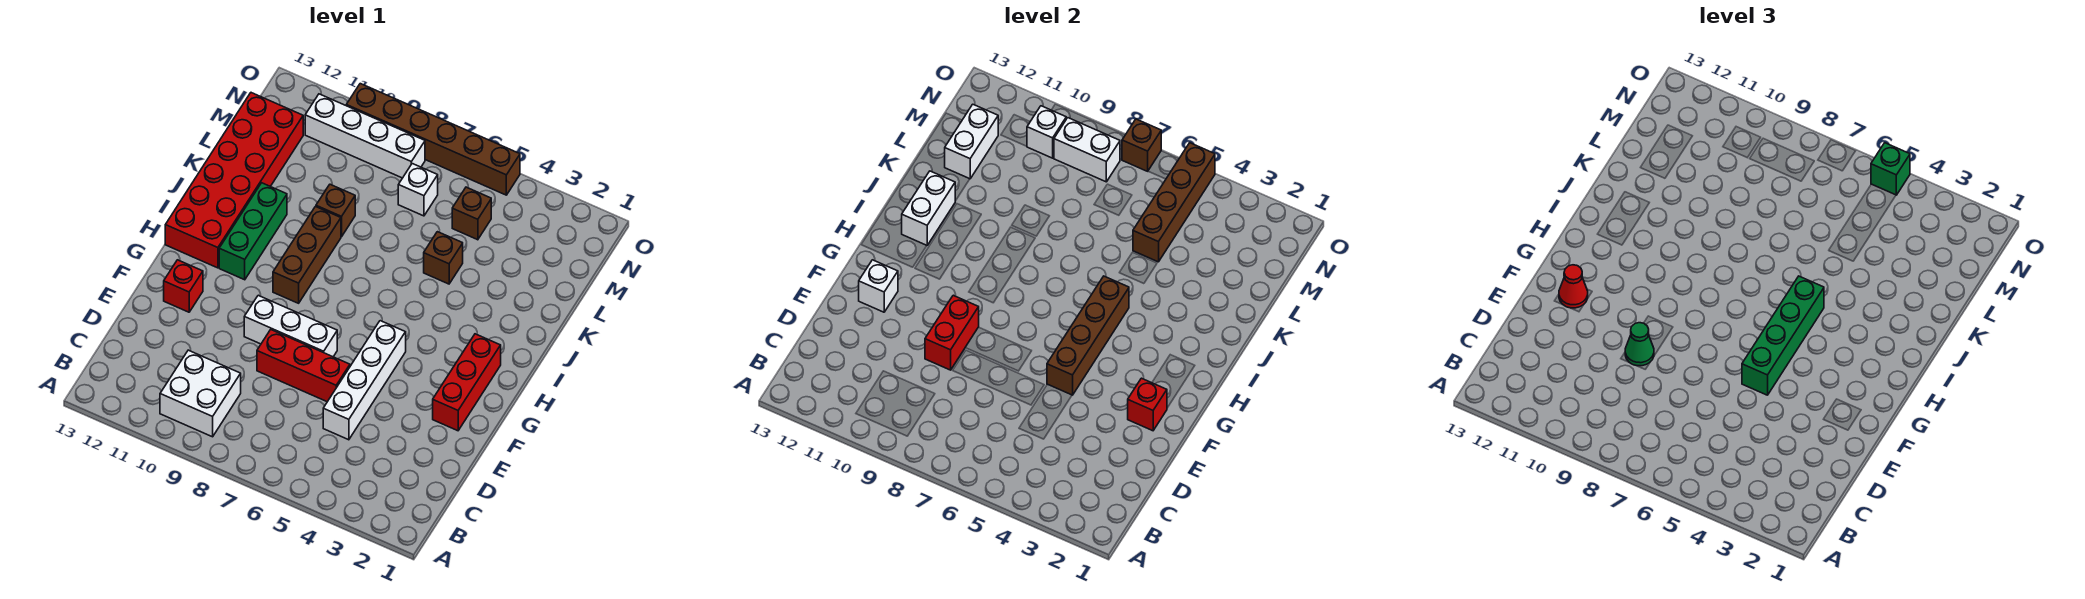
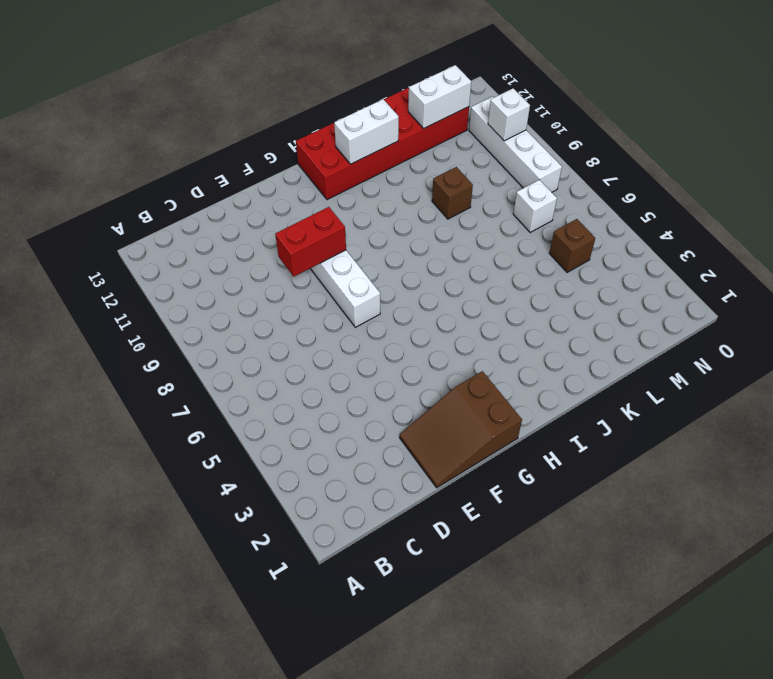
brown slope E1:G2 level 1 top G -> red brick F2:H2 level 1
none -> white brick B9:C10 level 1
none -> white brick D5:G5 level 1
none -> red brick E6:E8 level 1

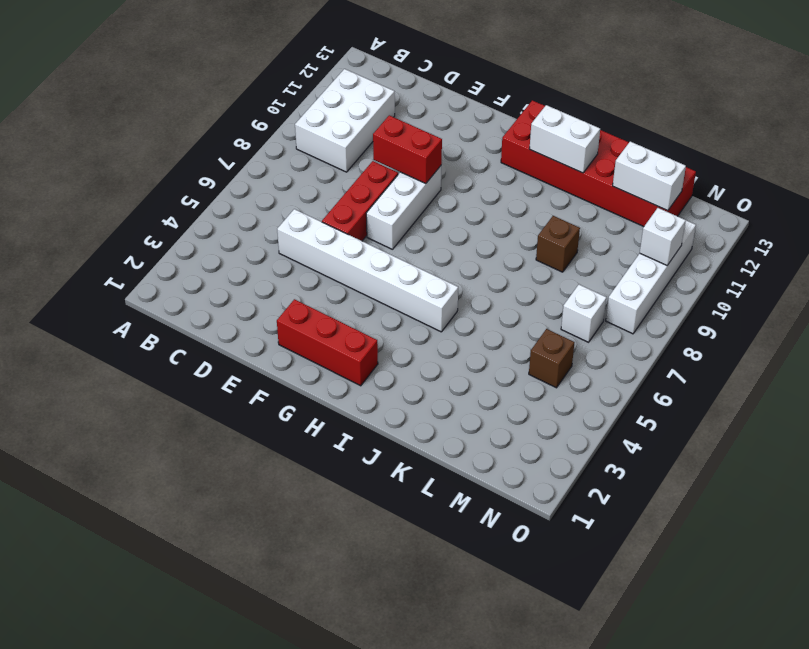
white brick B9:C11 level 1 -> white brick B9:C10 level 1
white brick D5:I5 level 1 -> white brick D5:G5 level 1
none -> red brick F12 level 1
none -> brown brick H9:J9 level 1
none -> green brick H11:J11 level 1

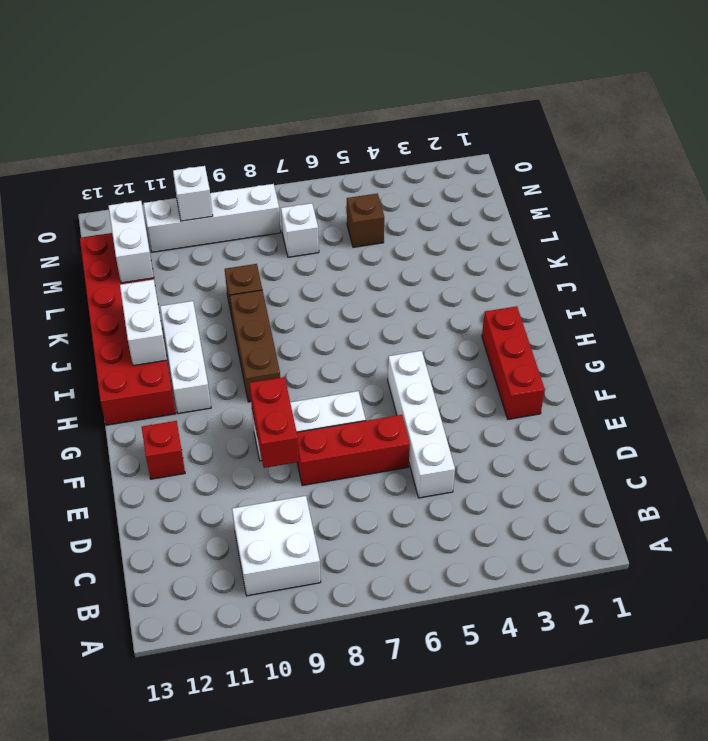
white brick H11:J11 level 1 -> green brick H11:J11 level 1
none -> brown brick K5 level 1
none -> brown brick O5:O10 level 1
none -> red brick F2 level 2

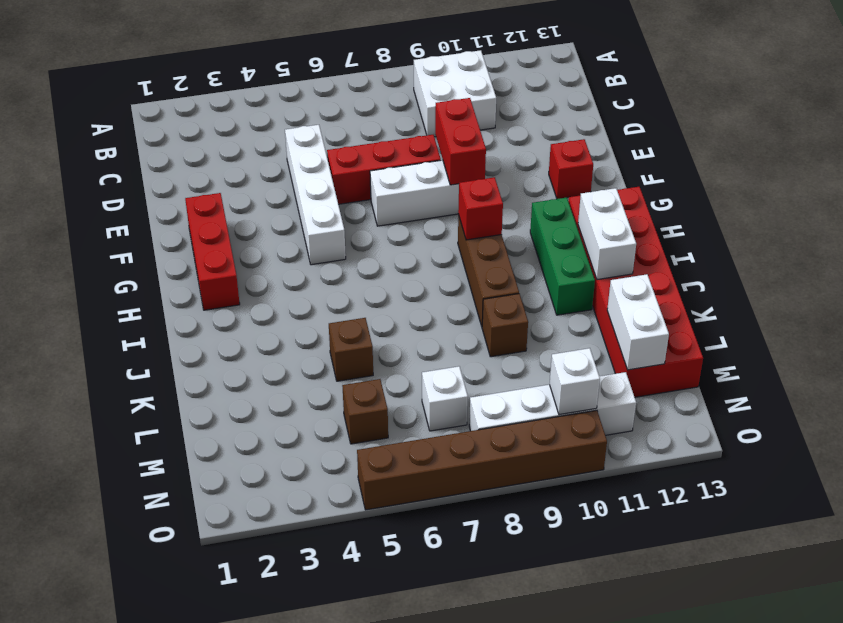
red brick H9 level 2 -> red brick F2 level 2
none -> brown brick F5:I5 level 2
none -> white brick F12 level 2
none -> brown brick L5:O5 level 2

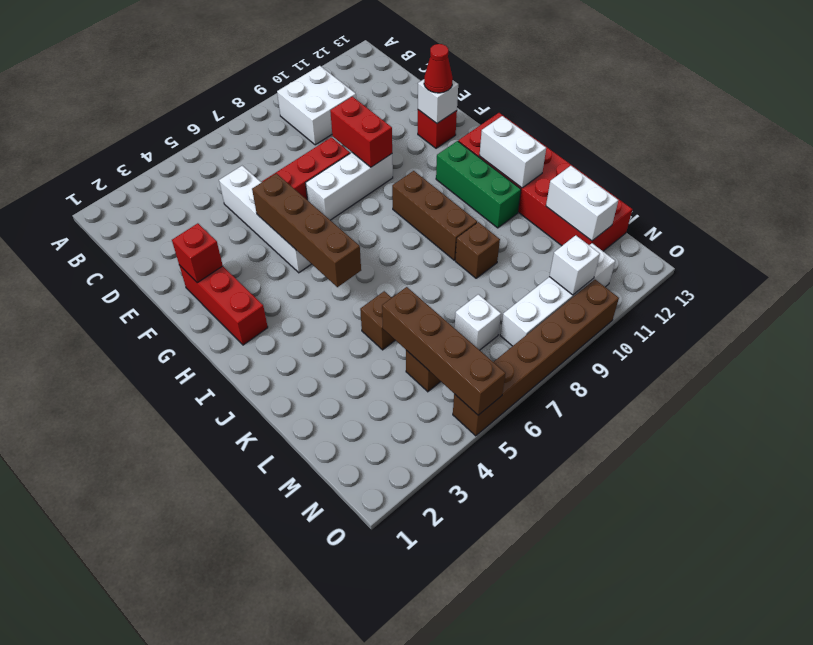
none -> white brick N8:N9 level 2
none -> brown brick O7 level 2
none -> green cone E9 level 3

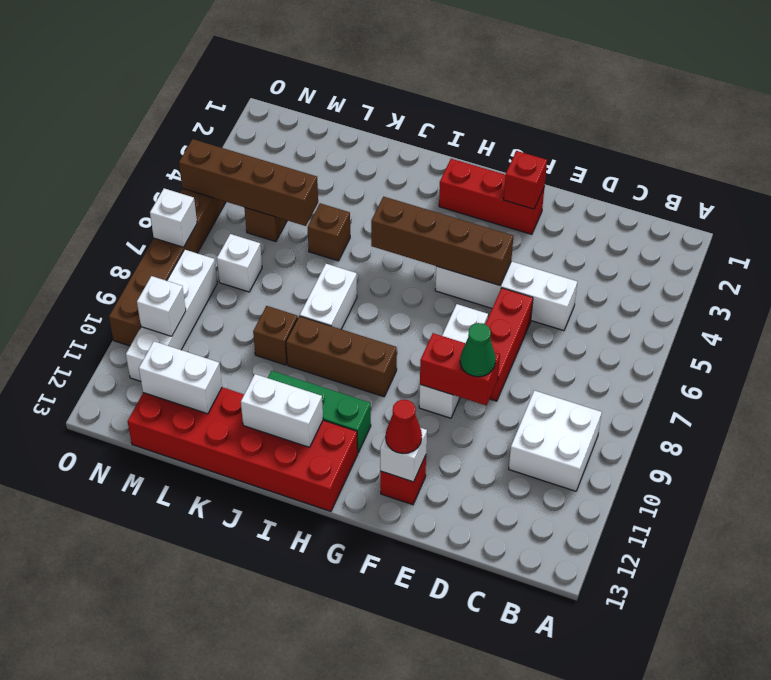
white brick J7:J8 level 1 -> white brick N8:N9 level 2
white brick O7 level 2 -> brown brick O7 level 2
none -> green brick F5:I5 level 3
none -> green brick O5 level 3

